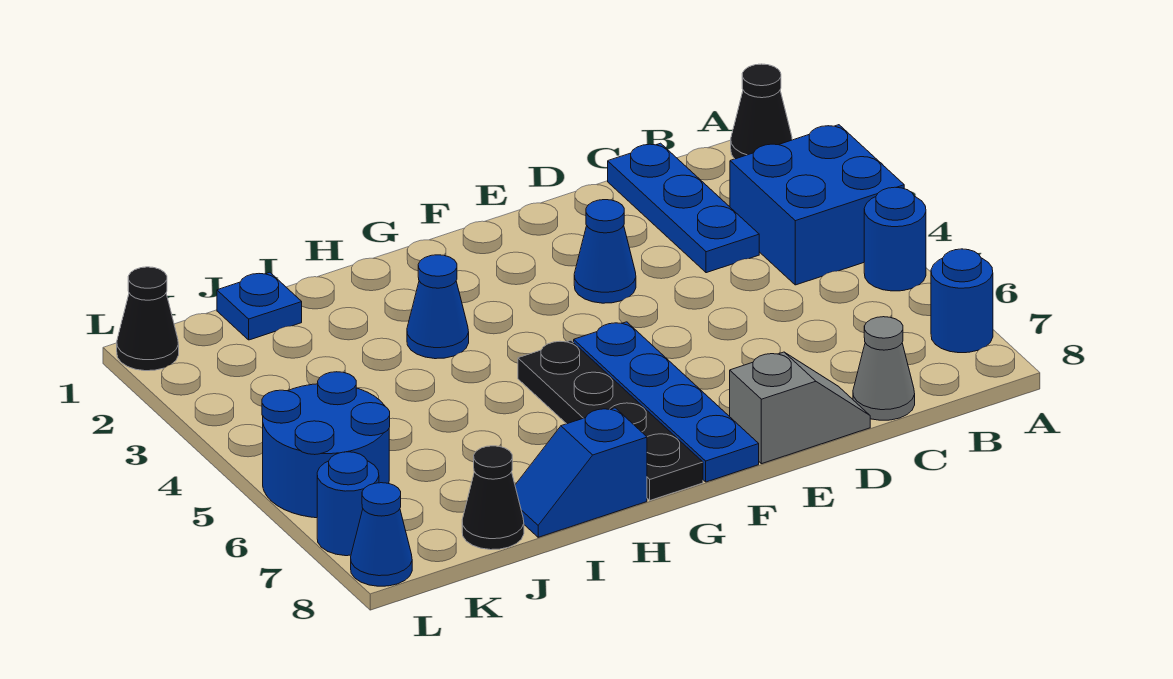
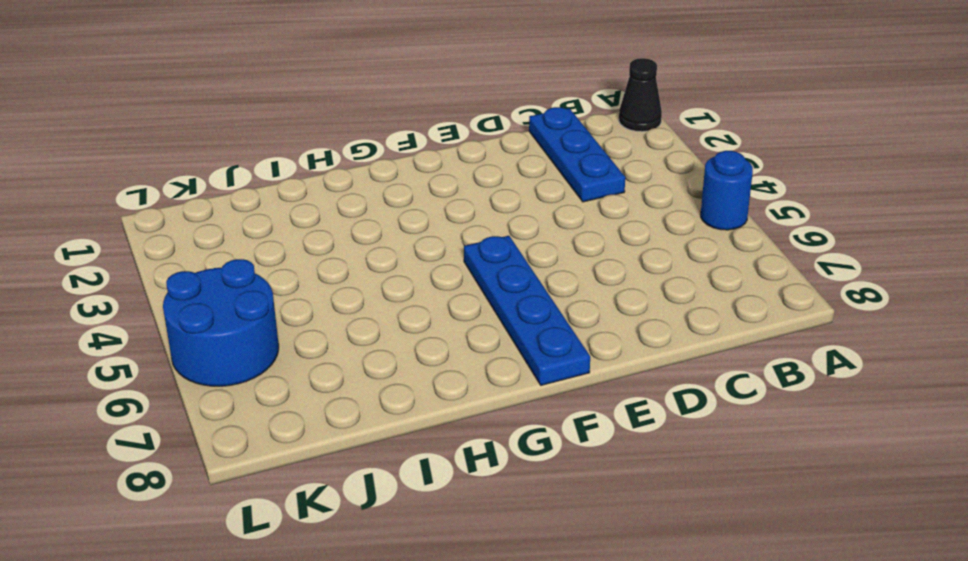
none -> blue brick A3:B4 level 1
none -> blue round brick A7 level 1
none -> grey cone C8 level 1

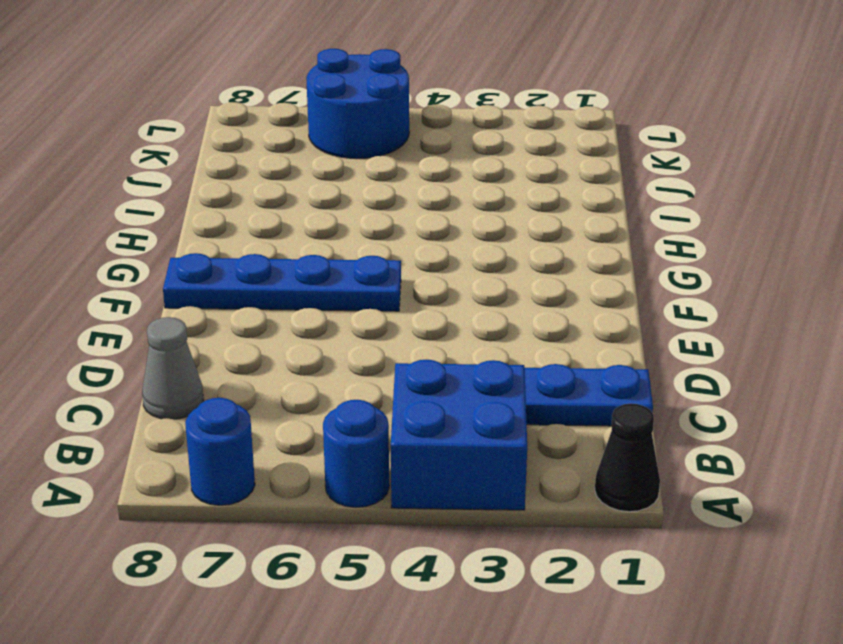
none -> grey slope D8:E8 level 1 top E
none -> blue cone E3 level 1
none -> black plate G5:G8 level 1

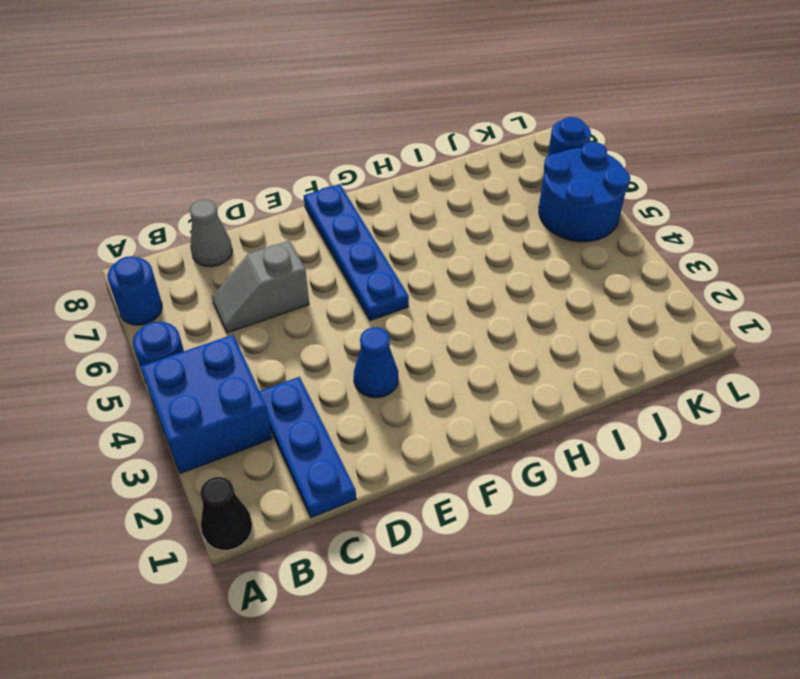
grey slope C6:D6 level 1 top D -> grey slope D8:E8 level 1 top E
none -> black plate G5:G8 level 1
none -> blue cone H3 level 1
none -> blue slope H8:I8 level 1 top H

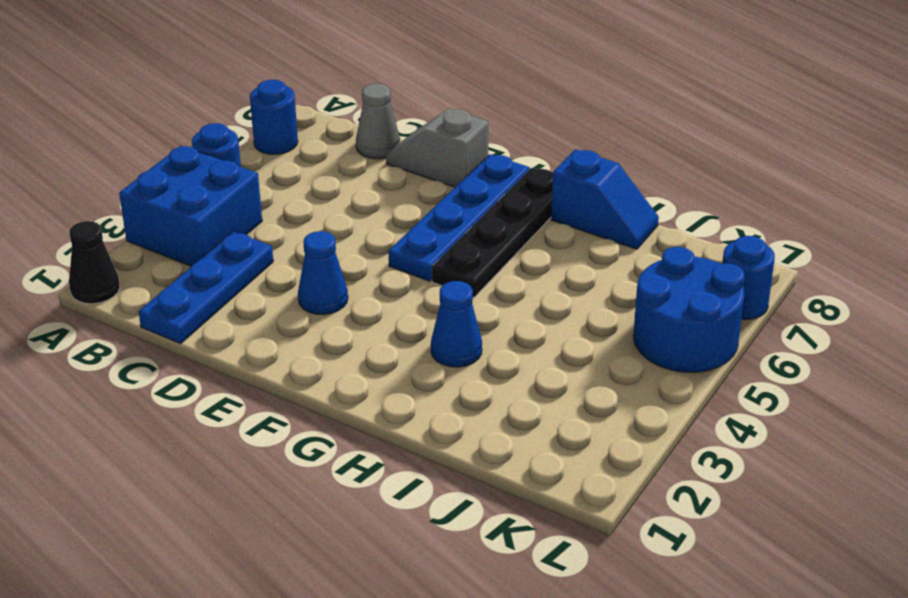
none -> blue plate J1 level 1
none -> black cone J8 level 1
none -> black cone L1 level 1

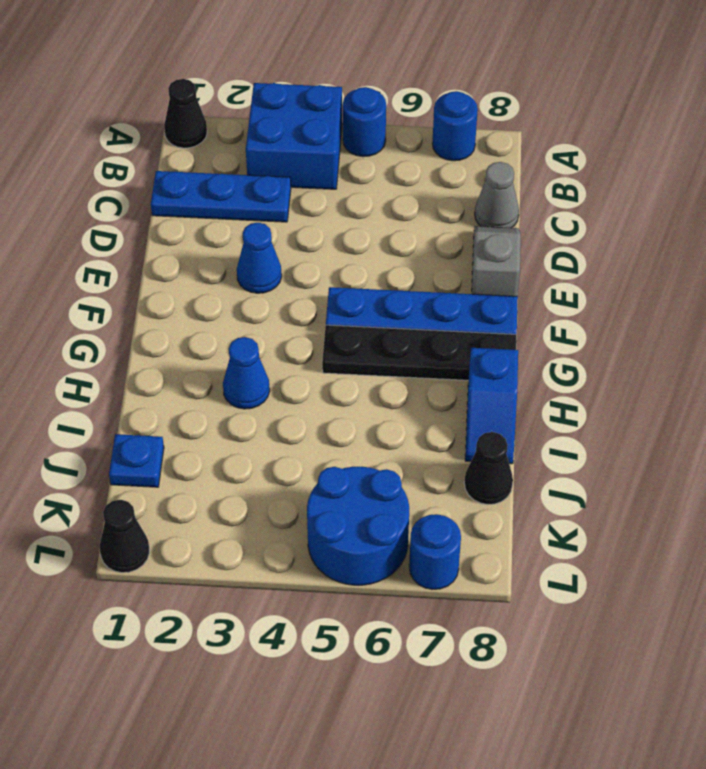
none -> blue cone L8 level 1

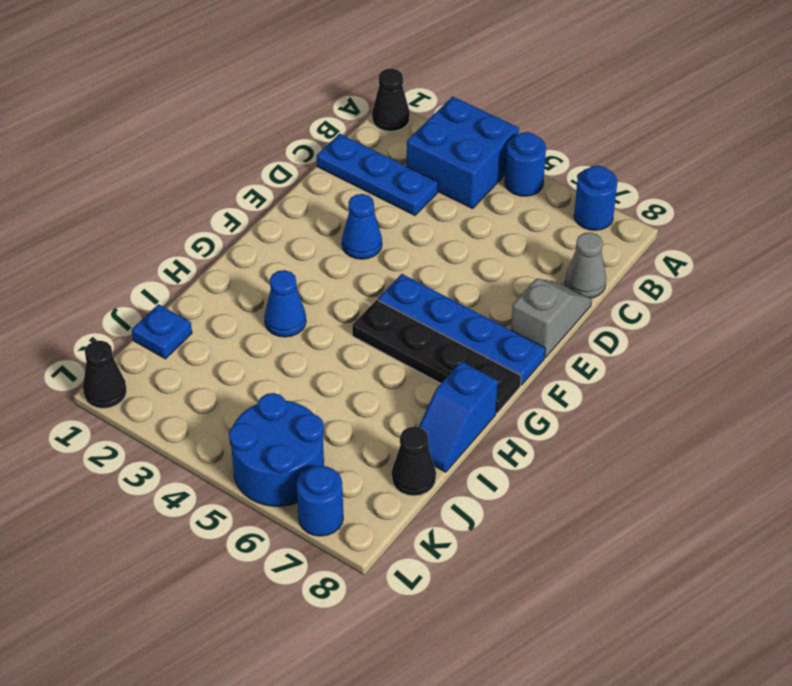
none -> blue cone L8 level 1

